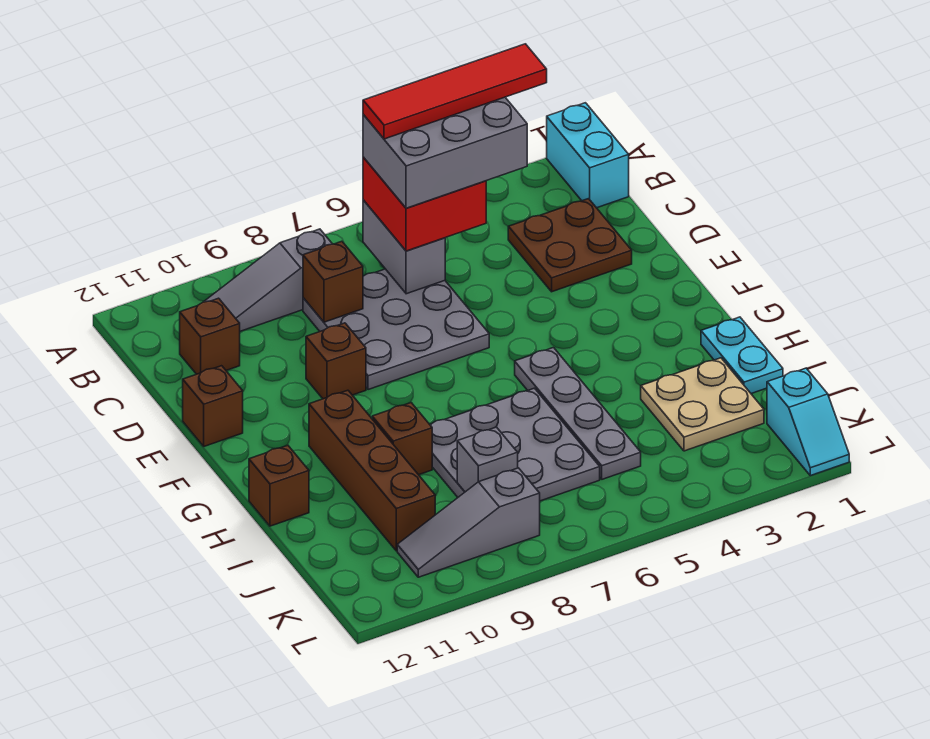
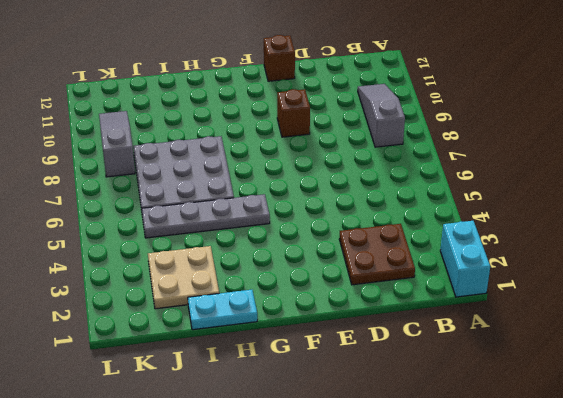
cyan brick A1:A2 level 1 -> cyan brick A1:B1 level 1
none -> grey plate C6:E8 level 1
none -> brown brick C11 level 1
none -> brown brick G10:J10 level 1

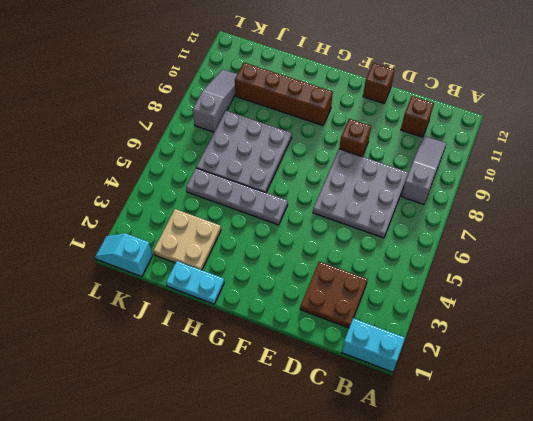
none -> brown brick H9 level 1
none -> brown brick H12 level 1
none -> grey brick B6:C6 level 2

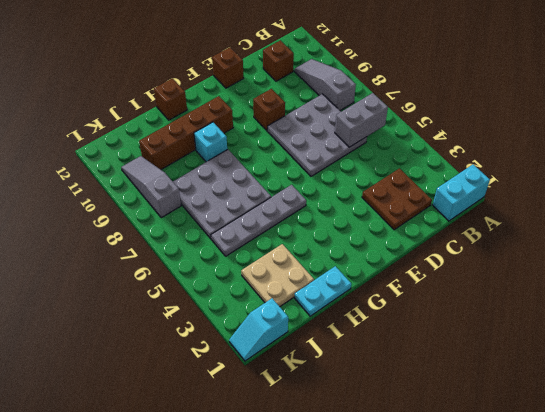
cyan brick H9 level 1 -> brown brick H9 level 1
none -> brown brick C8 level 2
none -> grey brick J8 level 2
none -> red brick B5:C6 level 3

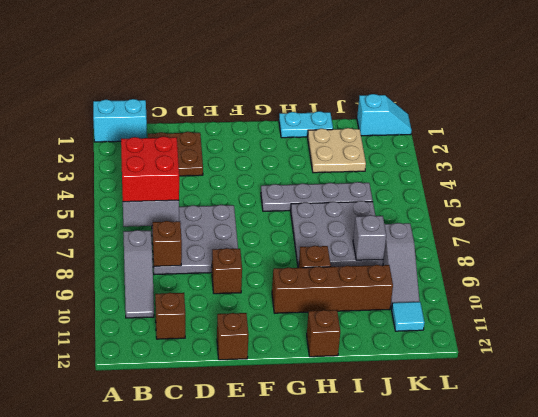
cyan tile K11 level 1 -> none
none -> grey brick B4:C6 level 4
none -> red tile B3:B6 level 5

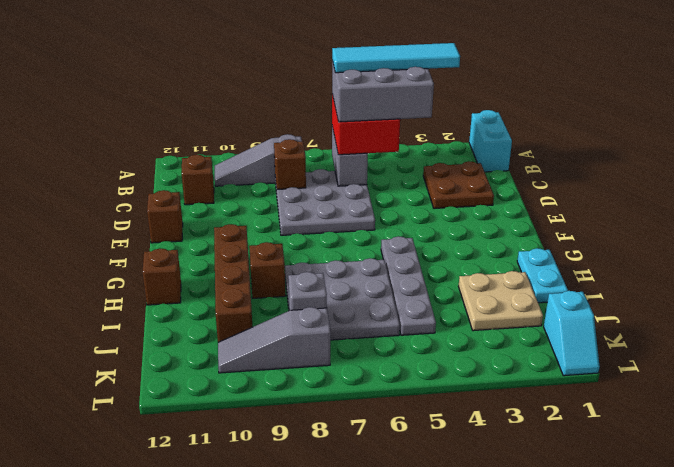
cyan tile B3:B6 level 5 -> red tile B3:B6 level 5
none -> brown brick E9 level 1

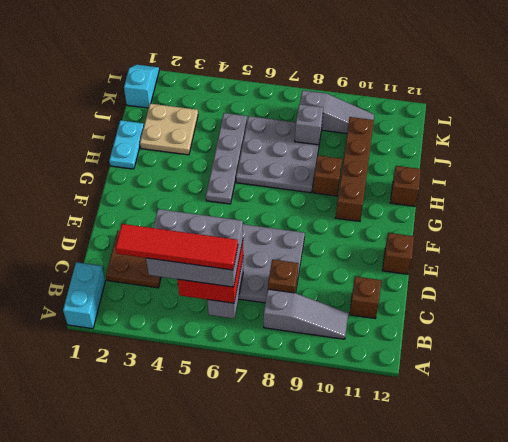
none -> brown brick E9 level 1

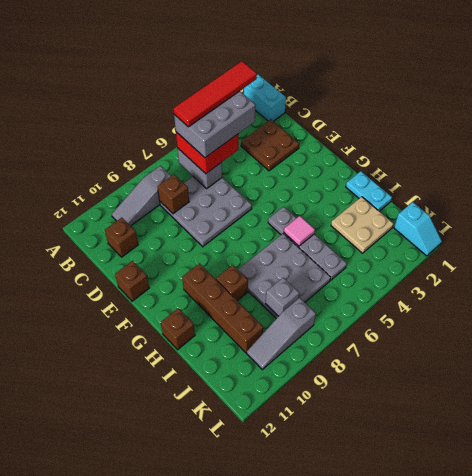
pink tile H5 level 2 -> none
none -> brown brick E9 level 1

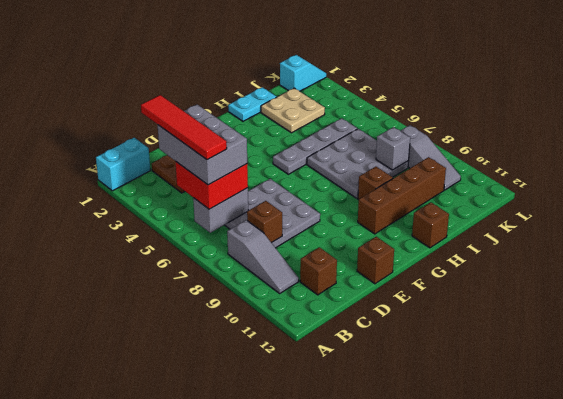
none -> brown brick E9 level 1

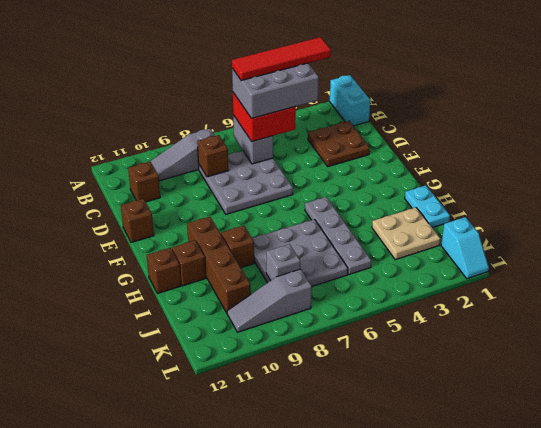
brown brick H11 level 1 -> brown brick E9 level 1

